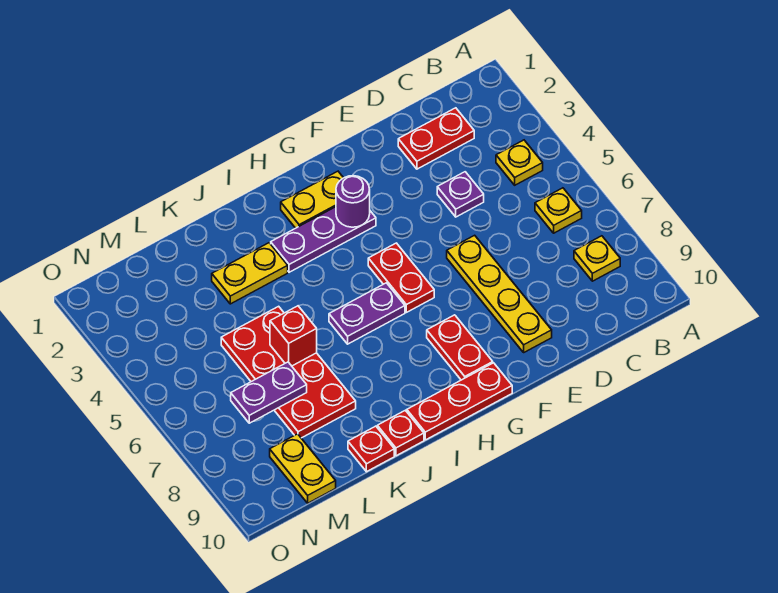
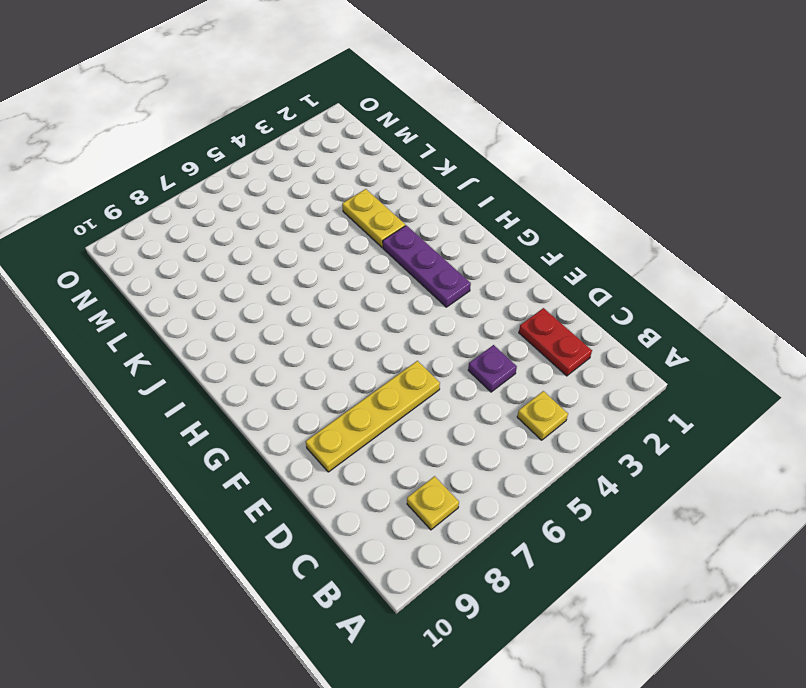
none -> yellow plate B6 level 1
none -> yellow plate G2:H2 level 1
none -> red plate G5:G6 level 1

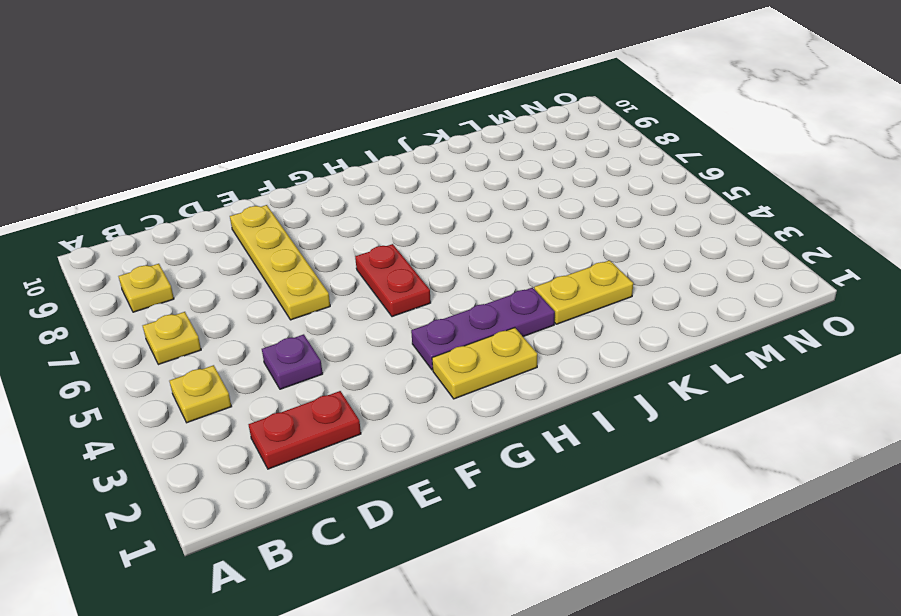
none -> red plate G8:G9 level 1
none -> red plate G10:I10 level 1
none -> purple plate H6:I6 level 1

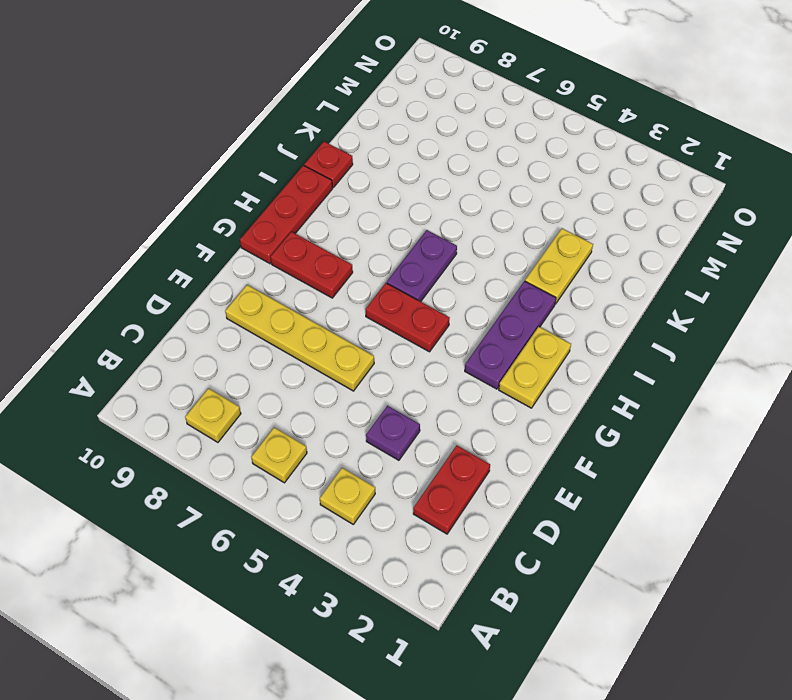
none -> red plate K5:L8 level 1
none -> red plate K10 level 1
none -> yellow plate M9:M10 level 1

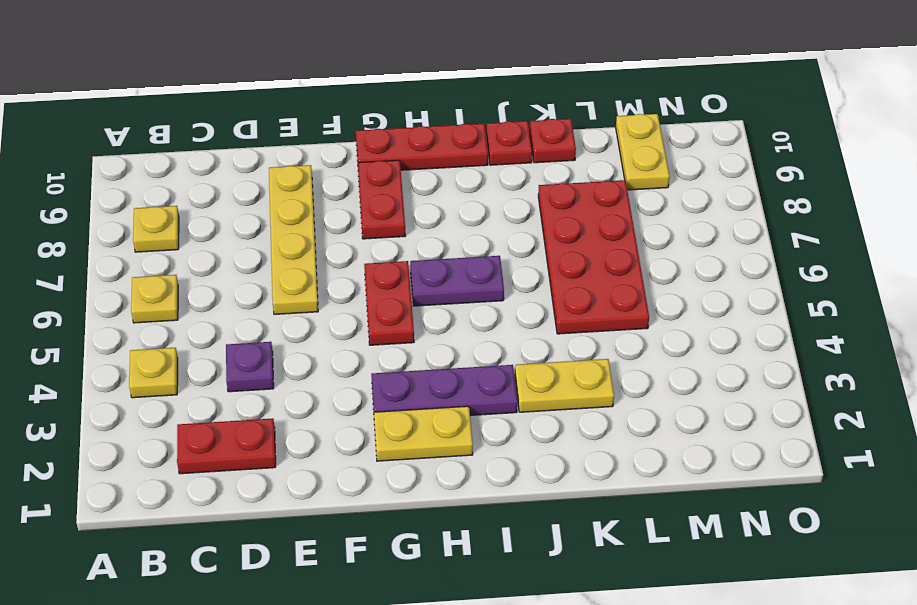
none -> purple round brick G3 level 2
none -> red brick K6 level 2
none -> purple plate L7:M7 level 2

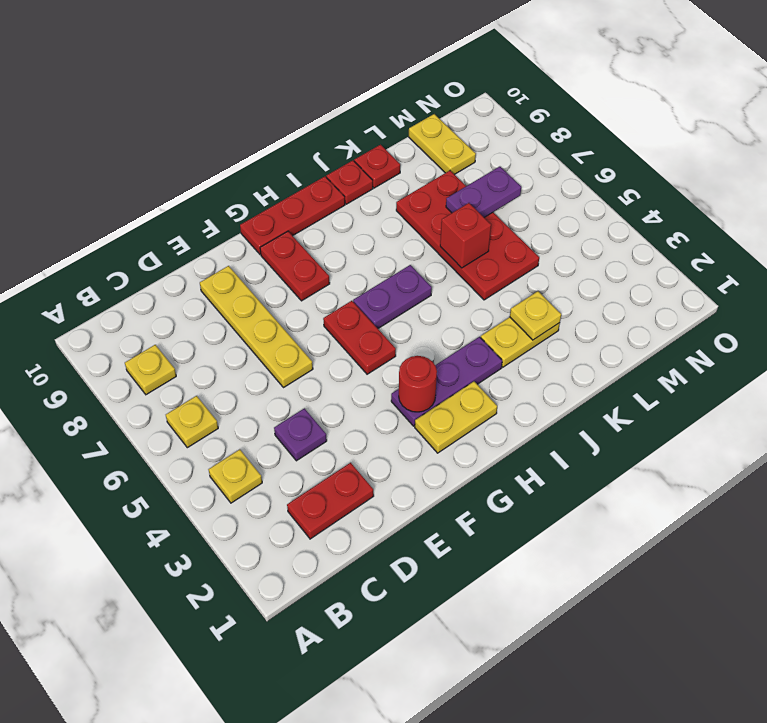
red round brick G3 level 2 -> purple round brick G3 level 2
yellow plate K3 level 2 -> none

